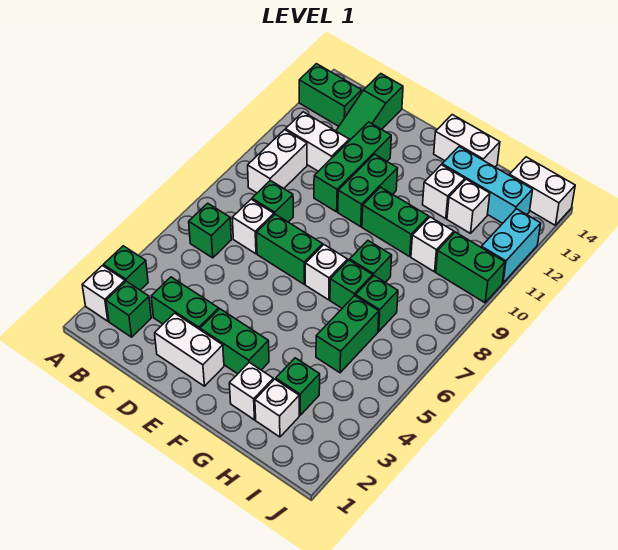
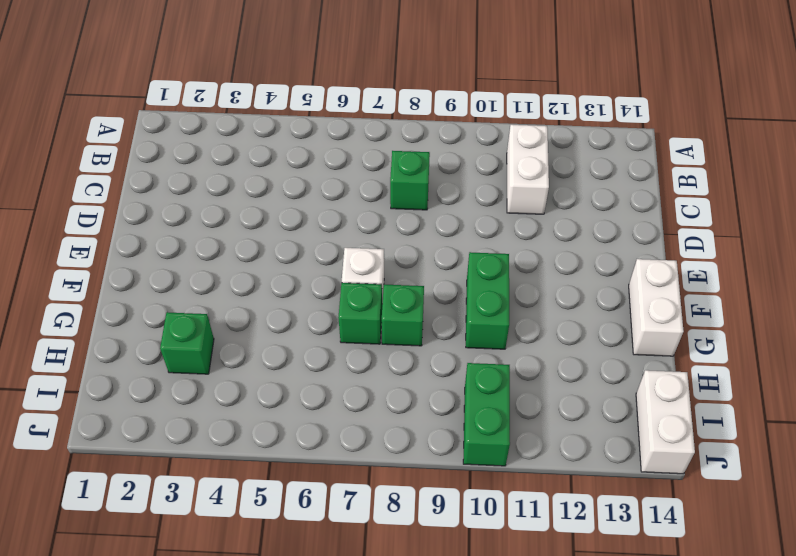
none -> white brick A2 level 1
none -> green brick A3 level 1
none -> green brick A13:B13 level 1
none -> green brick B2 level 1

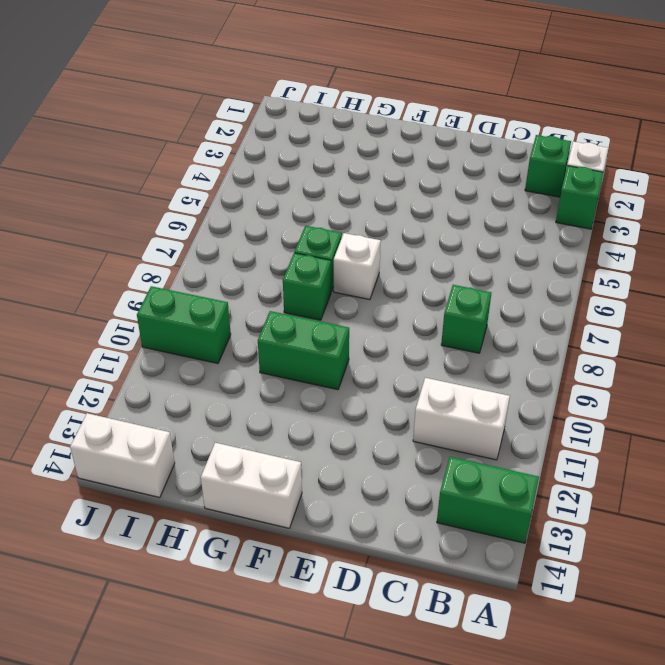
none -> green brick B6 level 1
none -> white brick B9:B10 level 1
none -> green brick C3:D3 level 1
none -> white brick C7 level 1

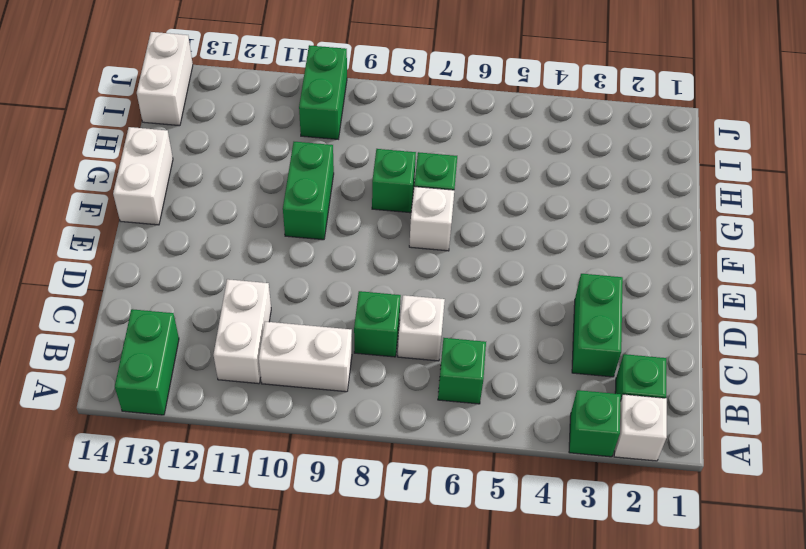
none -> green slope C12:C14 level 1 top 14
none -> white brick D2:E2 level 1
none -> green brick D7:E7 level 1
none -> green brick D10:D12 level 1

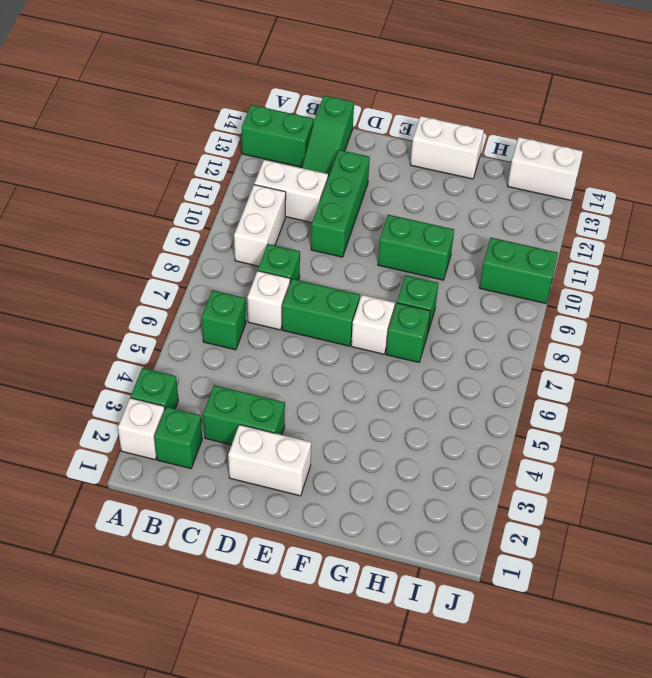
none -> green brick E3:F3 level 1
none -> green brick E10:E11 level 1
none -> white brick G2 level 1
none -> white brick G12 level 1

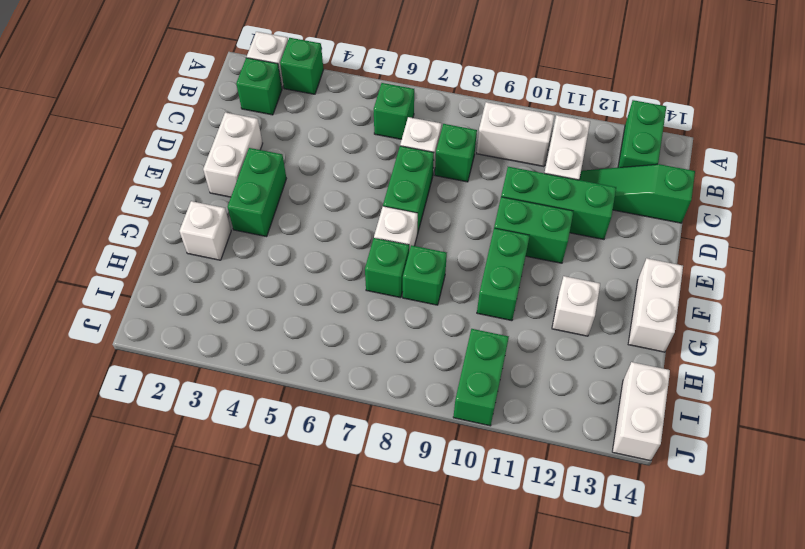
none -> green brick C3:D3 level 1
none -> cyan brick G13:I13 level 1
none -> white brick H2 level 1
none -> green brick H3 level 1

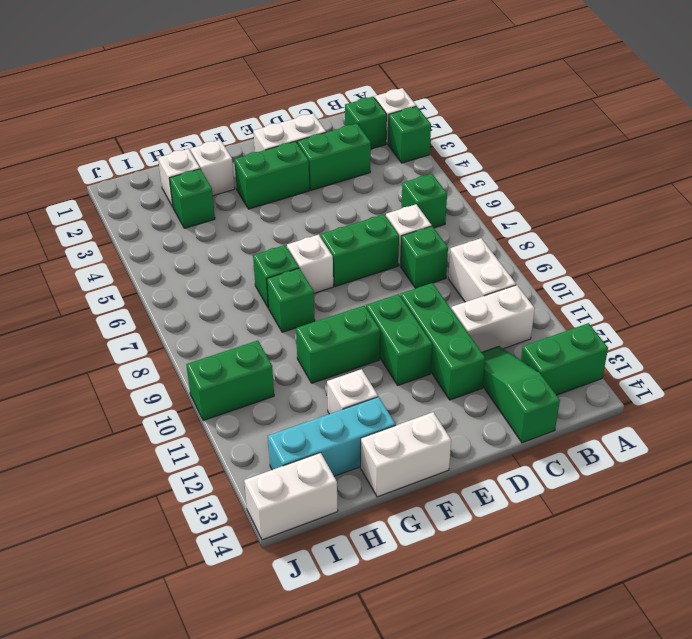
none -> green brick H5:H6 level 1
none -> green brick H7 level 1
none -> white brick H10 level 1
none -> white brick H12 level 1

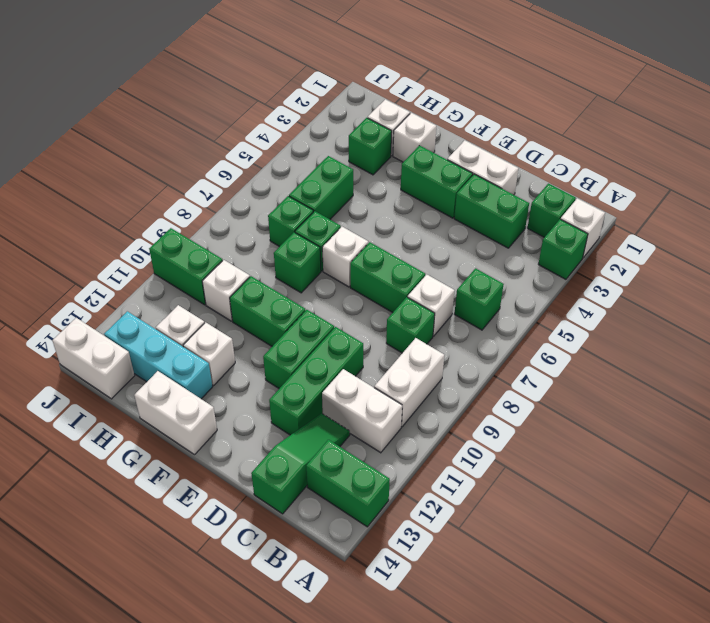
none -> cyan brick J11:J12 level 1

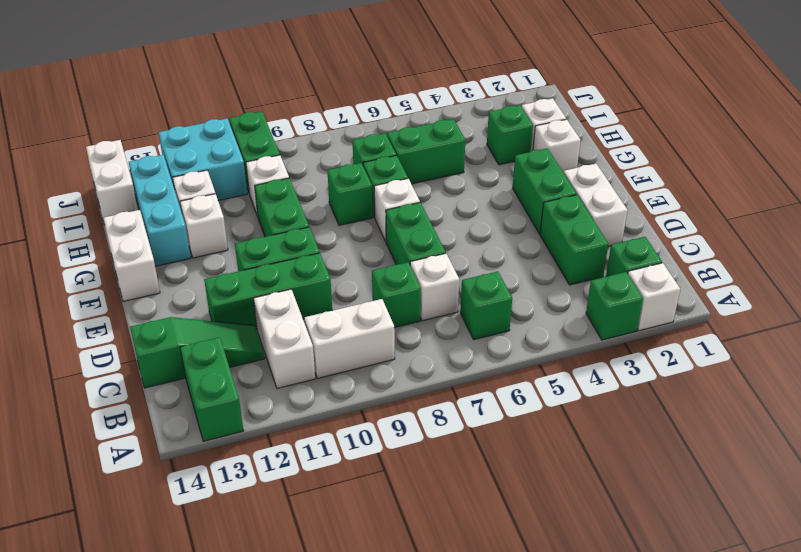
cyan brick I11:J12 level 1 -> cyan brick J11:J12 level 1

